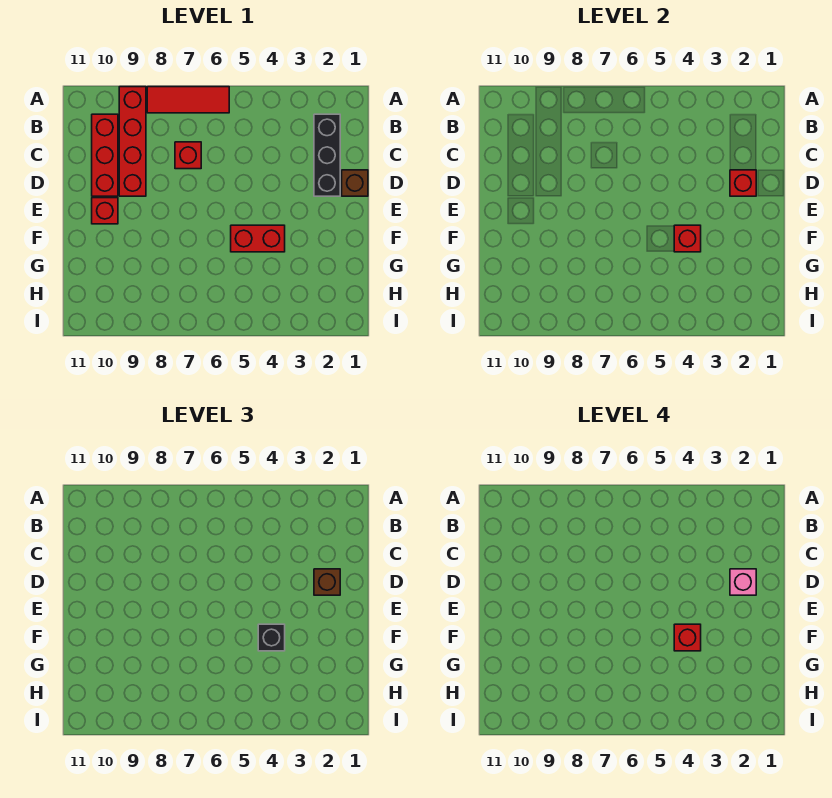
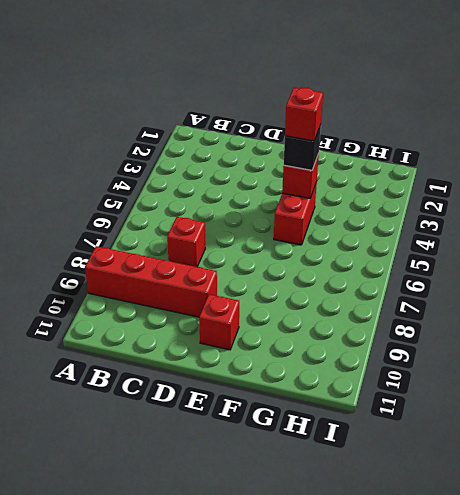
none -> red tile A6:A8 level 1
none -> black brick B2:D2 level 1
none -> red brick B10:D10 level 1

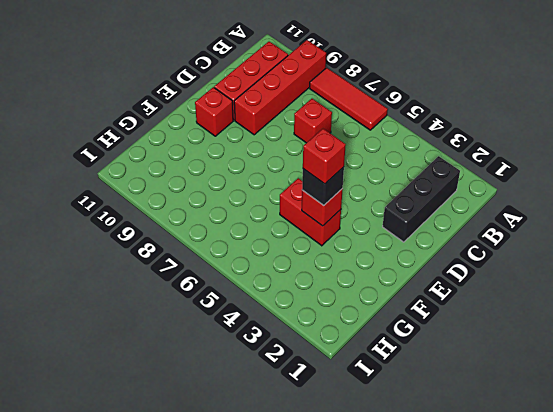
none -> brown brick D1 level 1
none -> red brick D2 level 2
none -> brown brick D2 level 3

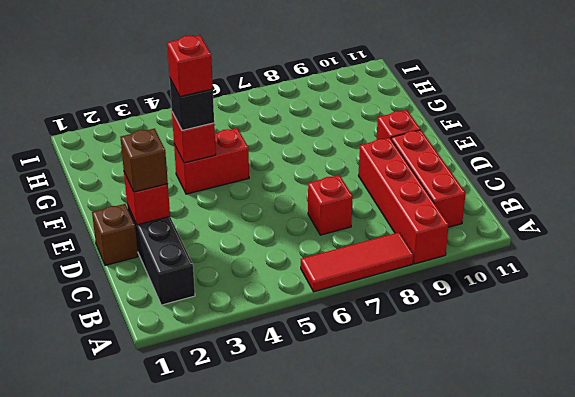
none -> pink brick D2 level 4

